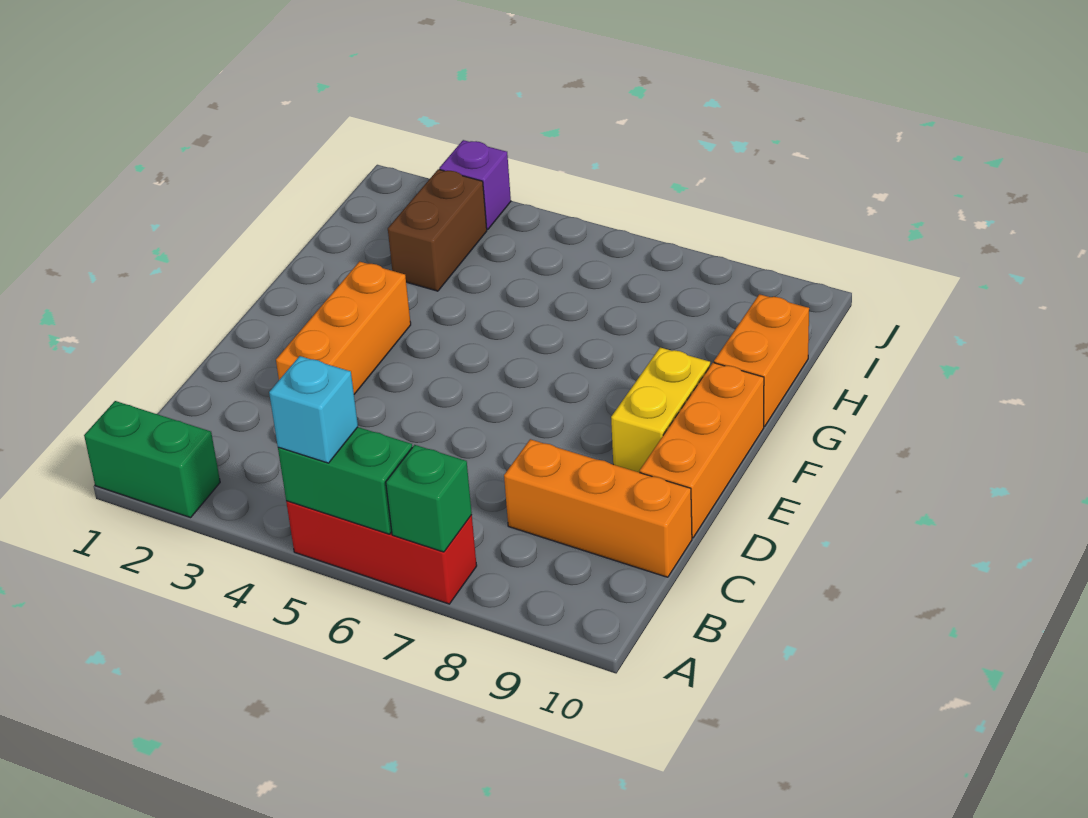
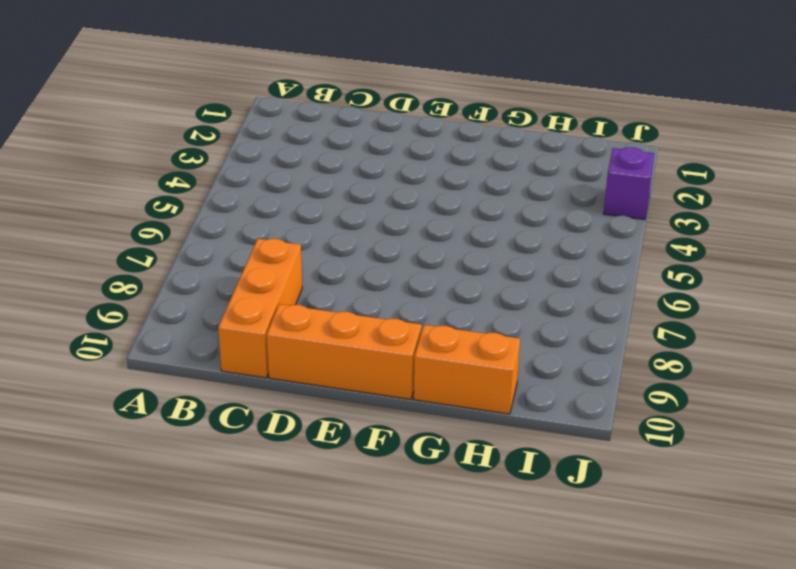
none -> green brick A1:A2 level 1
none -> red brick A5:A7 level 1
none -> orange brick D3:F3 level 1

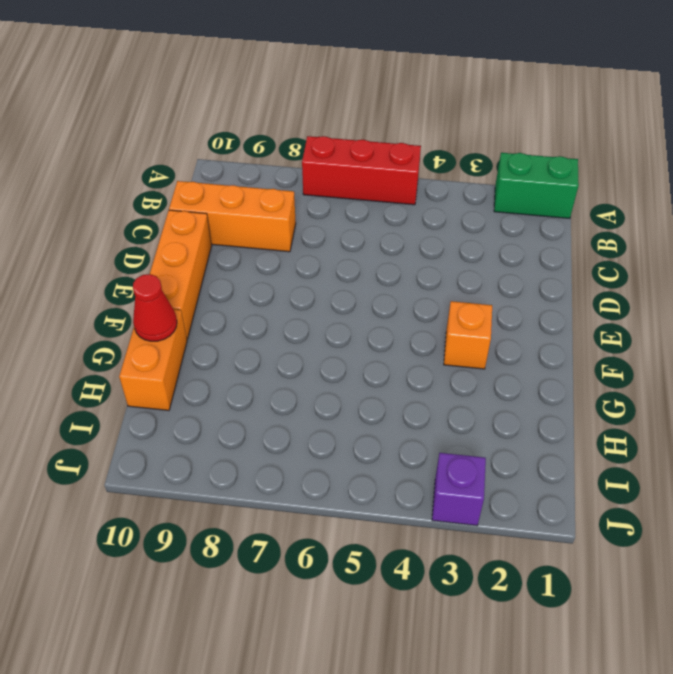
orange brick F3 level 1 -> orange brick D3:F3 level 1
red cone G10 level 2 -> none
none -> yellow brick E9:F9 level 1
none -> brown brick H3:I3 level 1
none -> green brick A5:A6 level 2

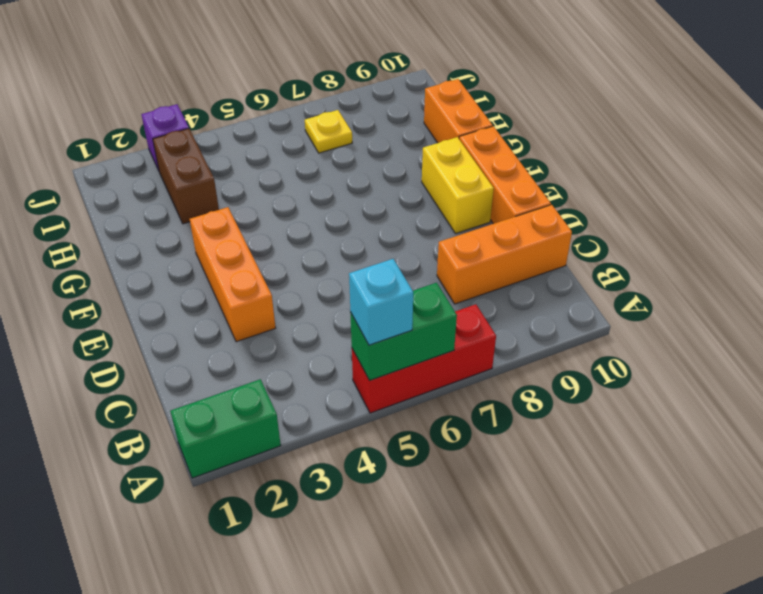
yellow plate I7 level 1 -> none
none -> green brick A7 level 2

